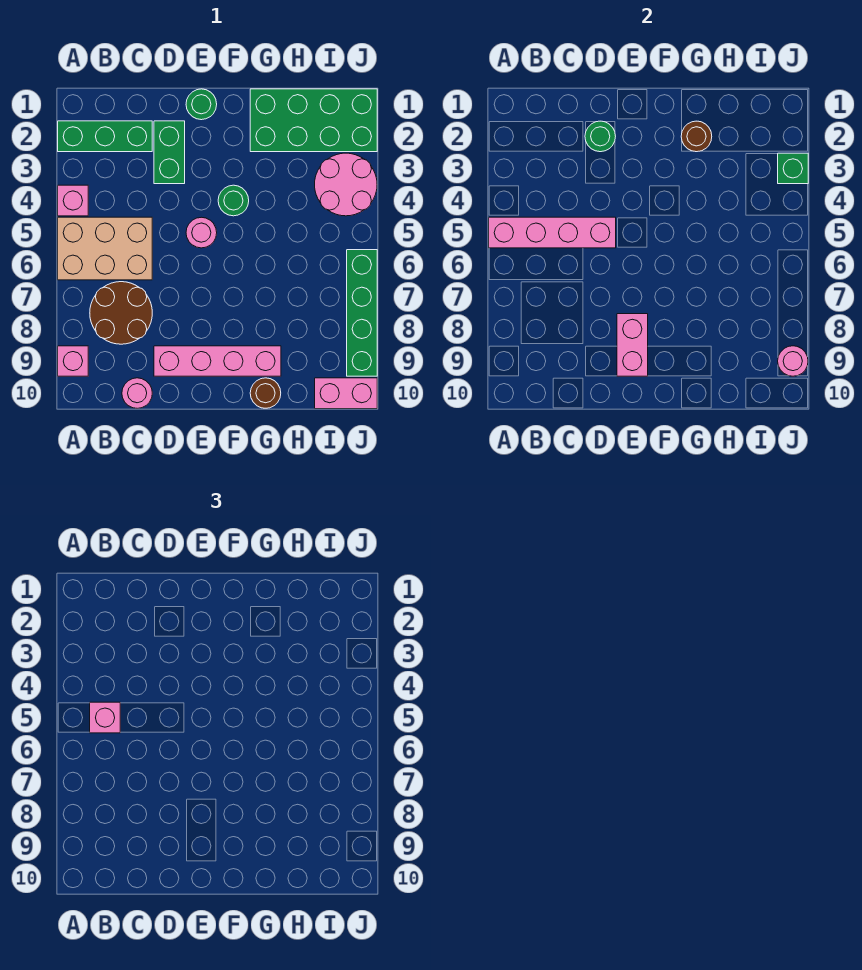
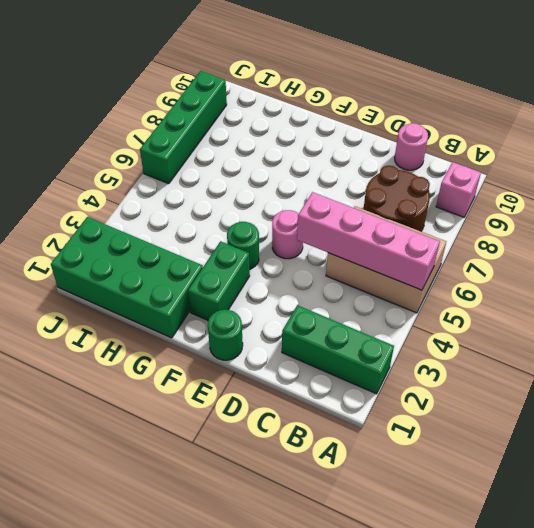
green brick F2:F3 level 1 -> green brick D2:D3 level 1
none -> pink brick A4 level 1
none -> pink brick D9:G9 level 1
none -> brown round brick G10 level 1

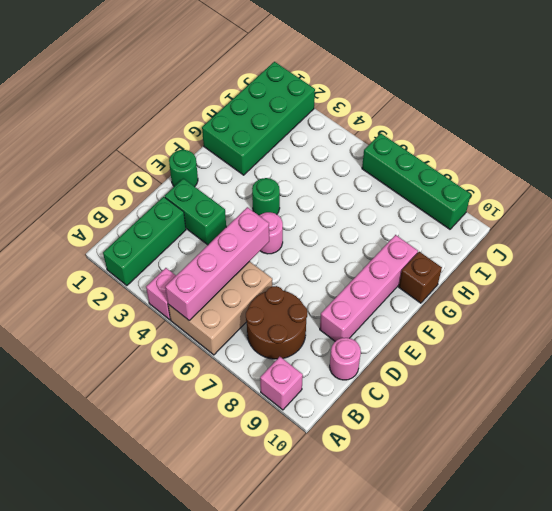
brown brick G10 level 1 -> brown round brick G10 level 1
none -> pink round brick I3:J4 level 1
none -> pink brick I10:J10 level 1
none -> green round brick D2 level 2

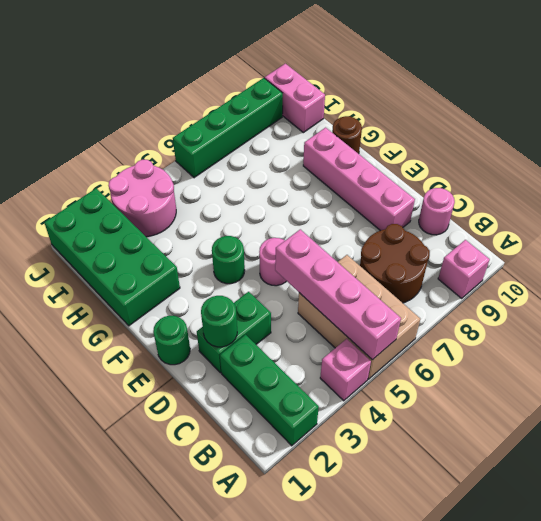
none -> pink brick E8:E9 level 2
none -> brown round brick G2 level 2
none -> green brick J3 level 2

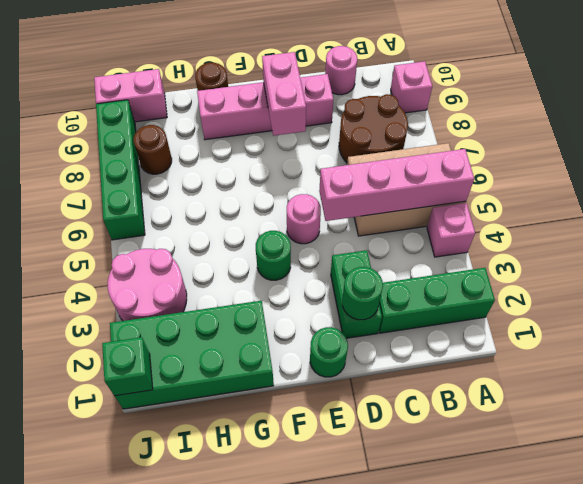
brown round brick I8 level 1 -> brown round brick G2 level 2
green brick J1 level 2 -> green brick J3 level 2
none -> pink round brick J9 level 2
none -> pink brick B5 level 3

